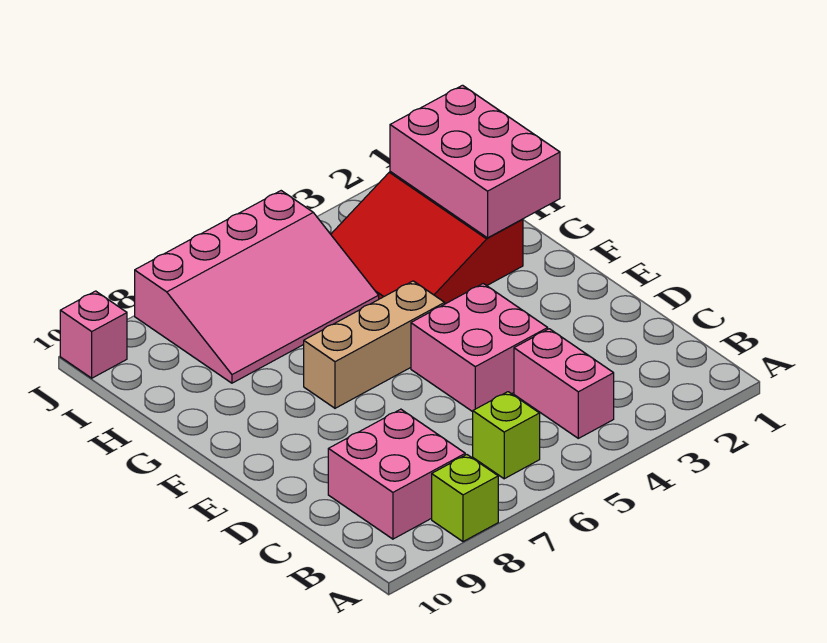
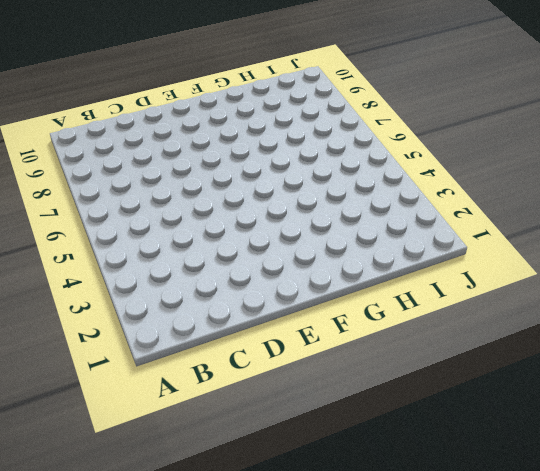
none -> lime brick A8 level 1
none -> pink brick B4:C4 level 1

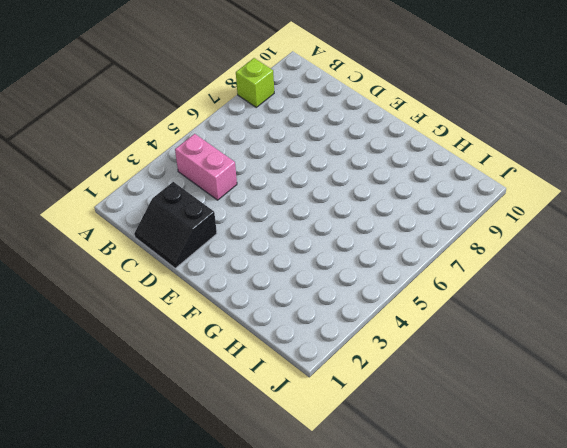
black slope C1:D2 level 1 top 2 -> none
none -> lime brick B6 level 1
none -> pink brick B8:C9 level 1

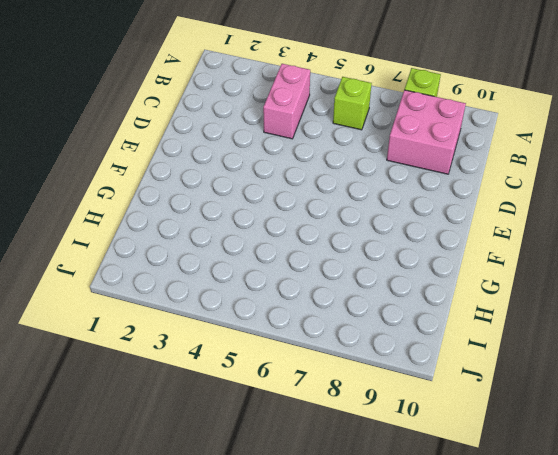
none -> pink brick D4:E5 level 1
none -> tan brick F5:F7 level 1

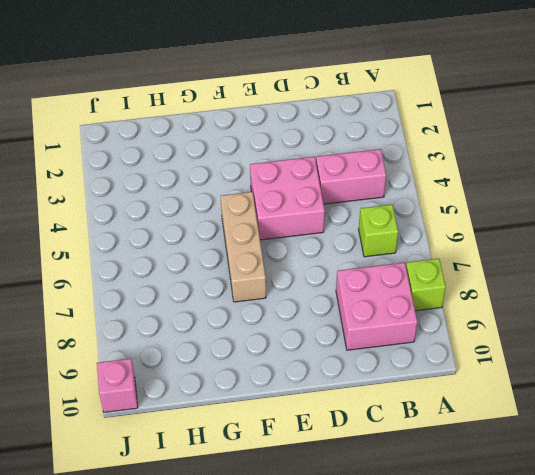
none -> red slope G2:I4 level 1 top 2
none -> pink slope H5:J8 level 1 top J

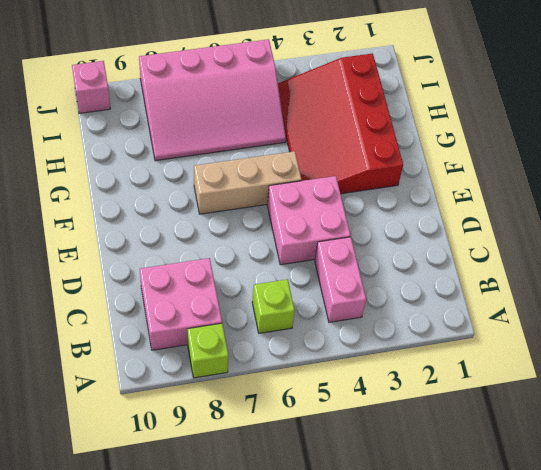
red slope F2:I4 level 1 top 2 -> red slope G2:I4 level 1 top 2
none -> pink brick G1:I2 level 2

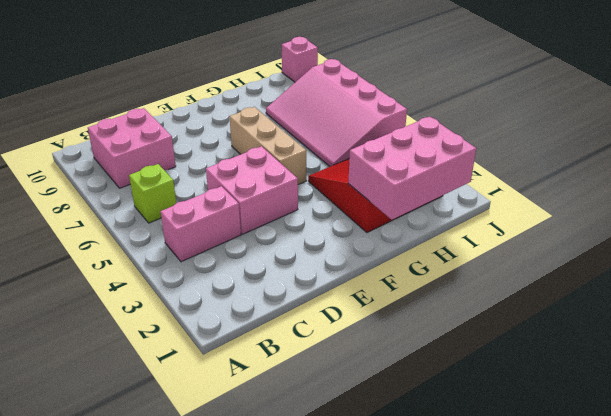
none -> lime brick A8 level 1

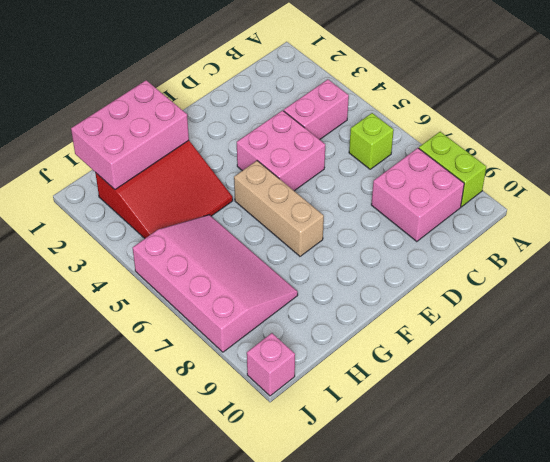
lime brick A8:A9 level 1 -> lime brick A8 level 1

